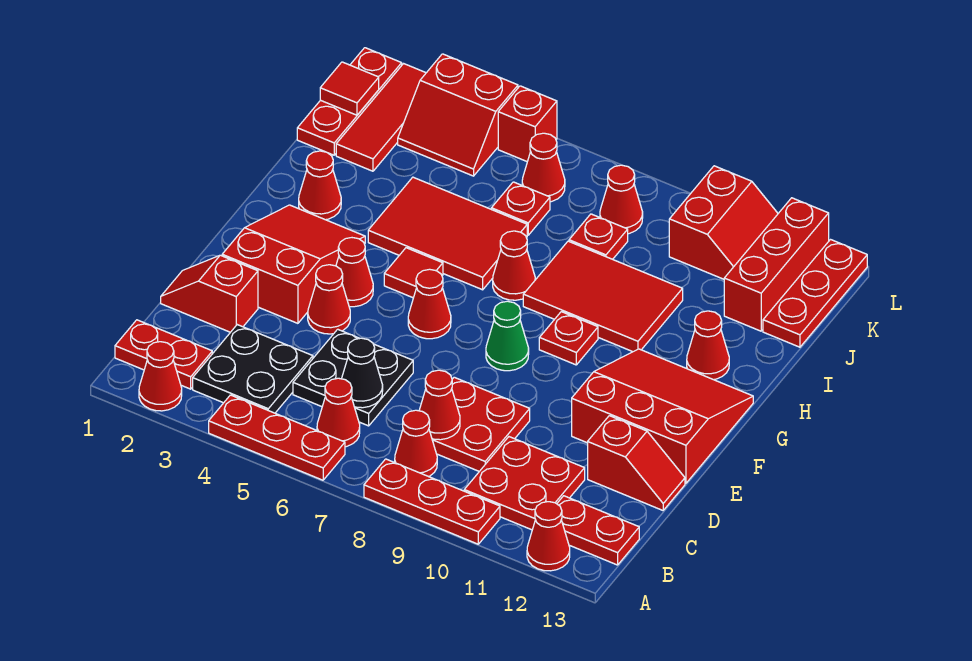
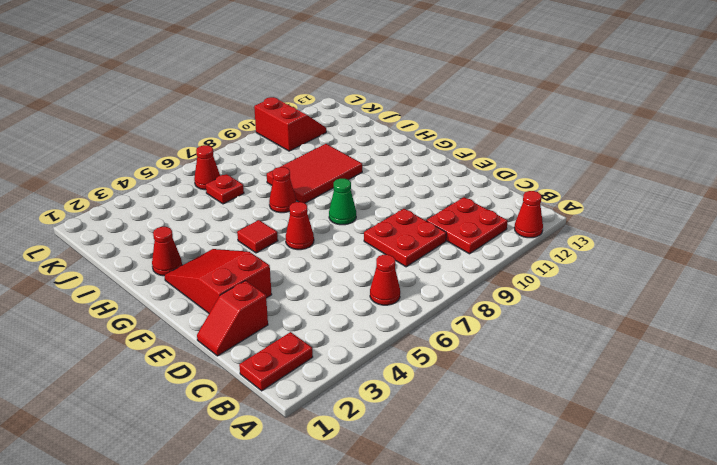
none -> red cone A2 level 1
none -> red plate A4:A6 level 1
none -> red plate A8:A10 level 1
none -> black plate B3:C4 level 1

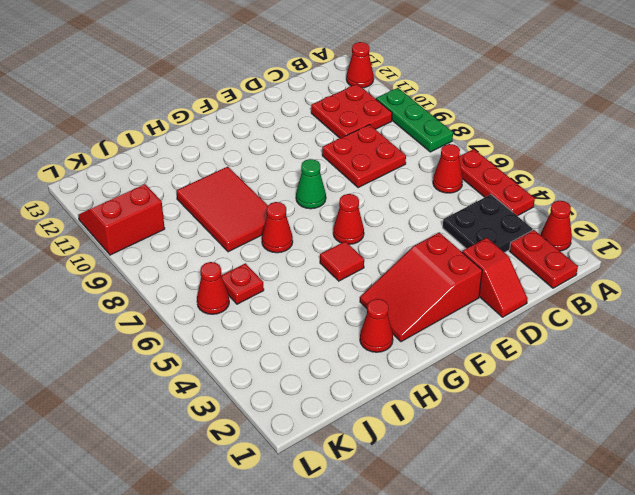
green plate A8:A10 level 1 -> red plate A8:A10 level 1
none -> red cone B8 level 1
none -> red plate B12:B13 level 1
none -> black plate C5:D6 level 1
none -> red slope D12:D13 level 1 top 12

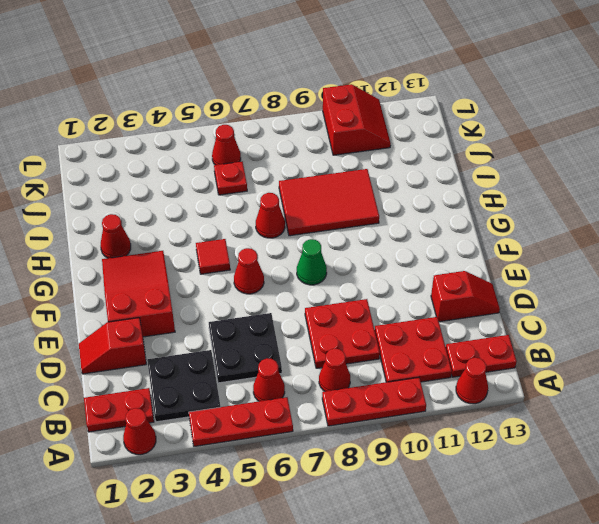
none -> red cone E4 level 1
none -> red slope E11:G13 level 1 top E
none -> red cone F4 level 1
none -> red plate G9 level 1

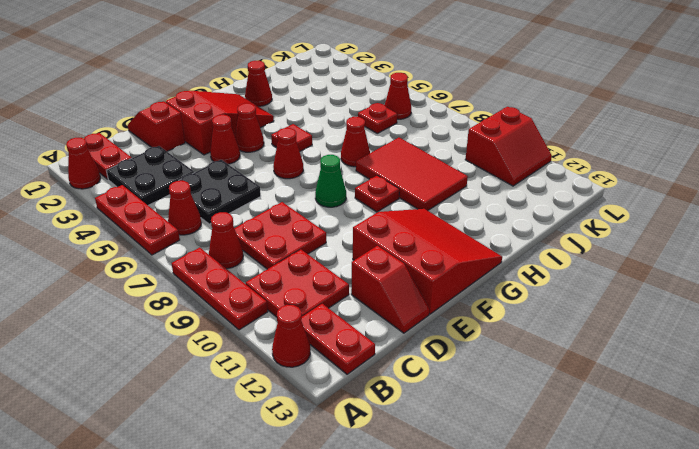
none -> red tile H4:I6 level 1
none -> red cone H12 level 1
none -> red plate J1:L1 level 1
none -> red tile J2:L2 level 1

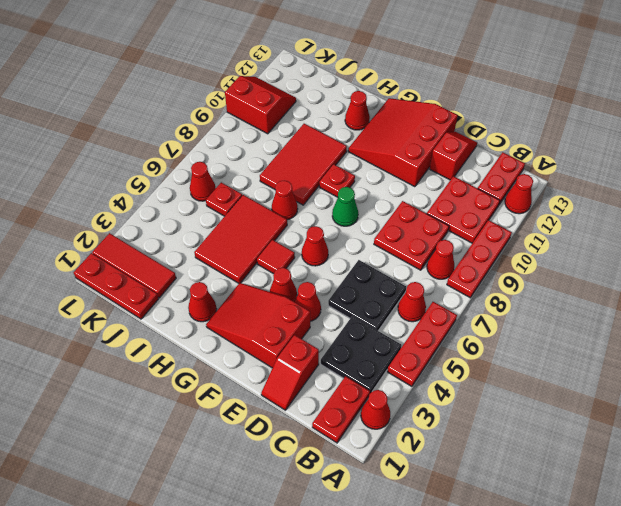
none -> red plate J8 level 1
none -> red brick J12:L12 level 1
none -> red plate J13:L13 level 1
none -> red slope K3:L4 level 1 top L

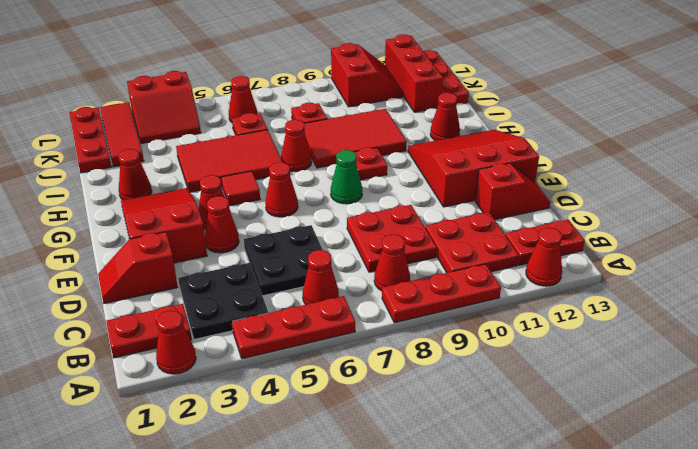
none -> red cone K8 level 1
none -> red brick L5 level 1
none -> black cone C6 level 2
none -> red cone C8 level 2

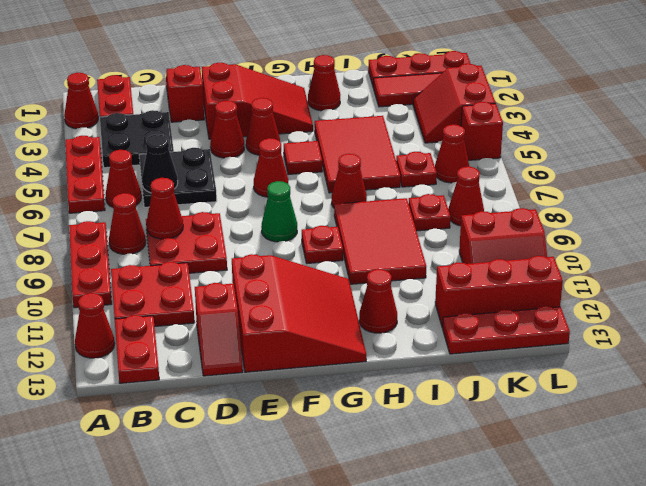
none -> red tile K1 level 2

